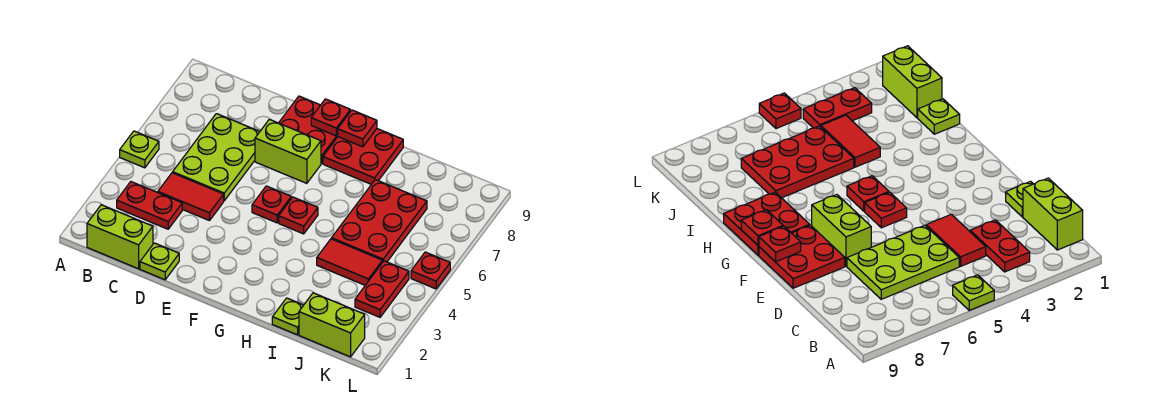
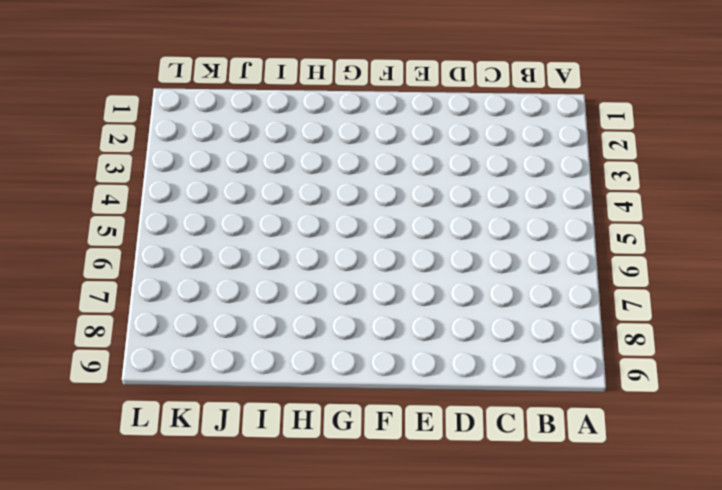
none -> lime plate A5 level 1
none -> lime brick B1:C1 level 1
none -> red plate B3:C3 level 1

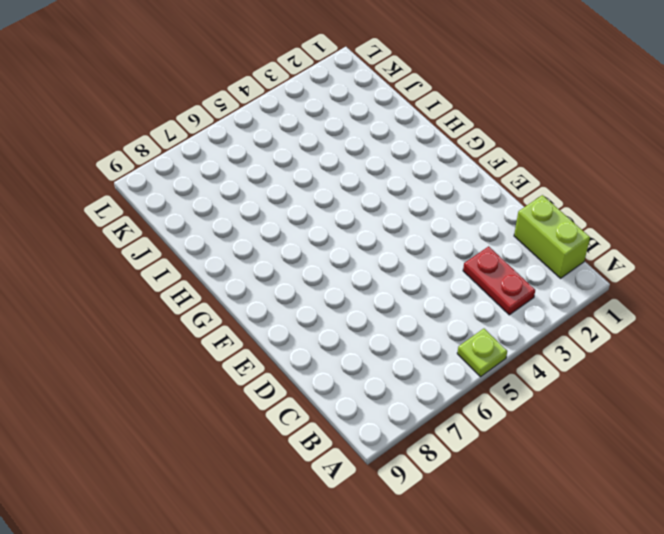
none -> red tile C4:D4 level 1
none -> lime plate C5:D7 level 1
none -> lime plate D1 level 1

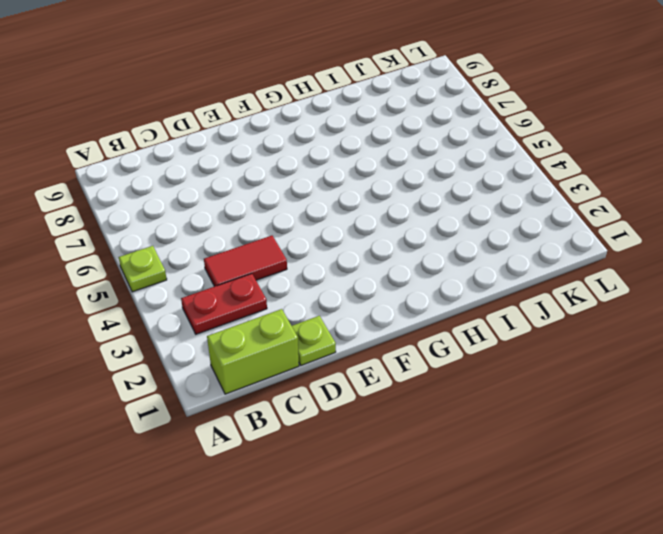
none -> lime plate C5:D7 level 1
none -> lime brick E7:F7 level 1
none -> red plate E8:F9 level 1

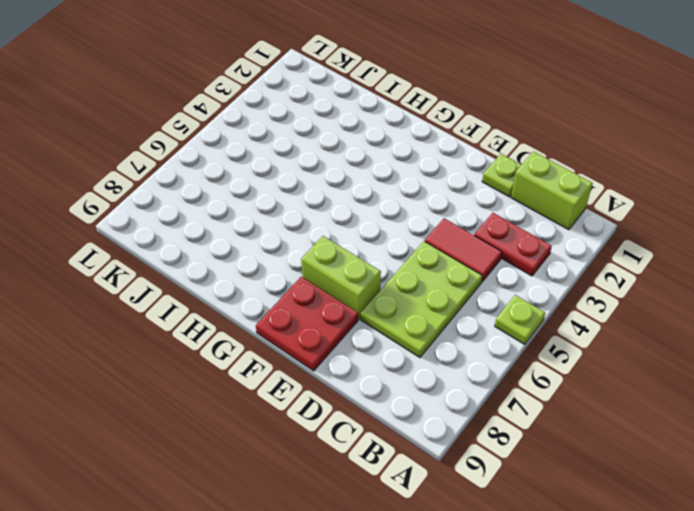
none -> red plate F5 level 1
none -> red plate G5 level 1
none -> red plate G8:H9 level 1

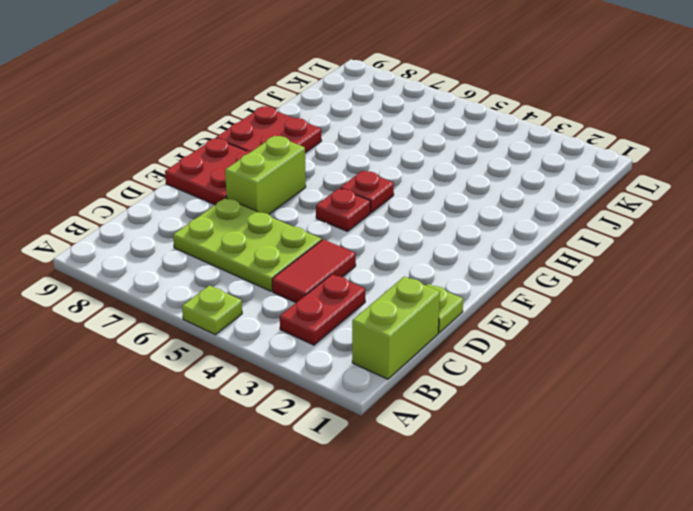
none -> lime plate I1 level 1
none -> red tile I4:J4 level 1
none -> red plate I5:J7 level 1

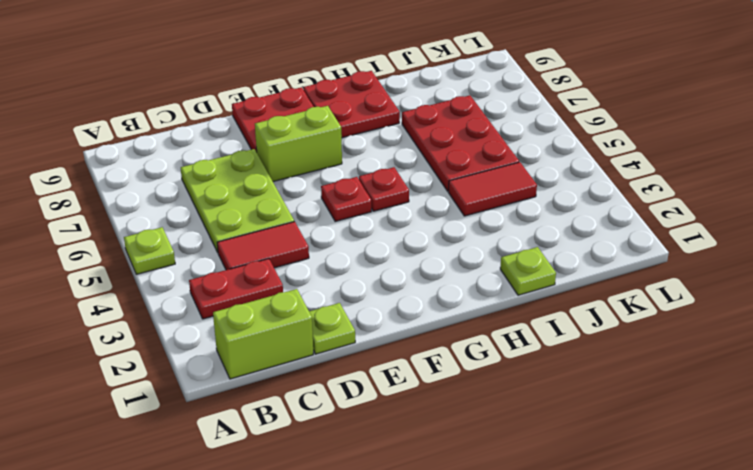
none -> lime brick J1:K1 level 1
none -> red plate K3:K4 level 1
none -> red plate L5 level 1

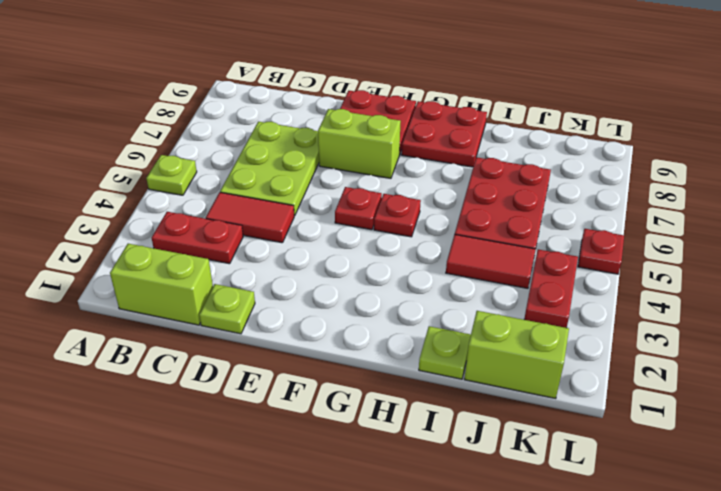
none -> red plate F9 level 2
none -> red plate G9 level 2

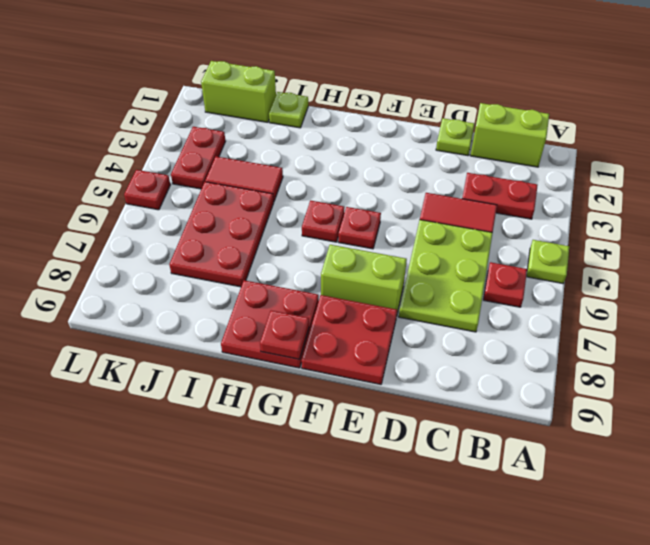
red plate B6 level 1 -> red plate F9 level 2

